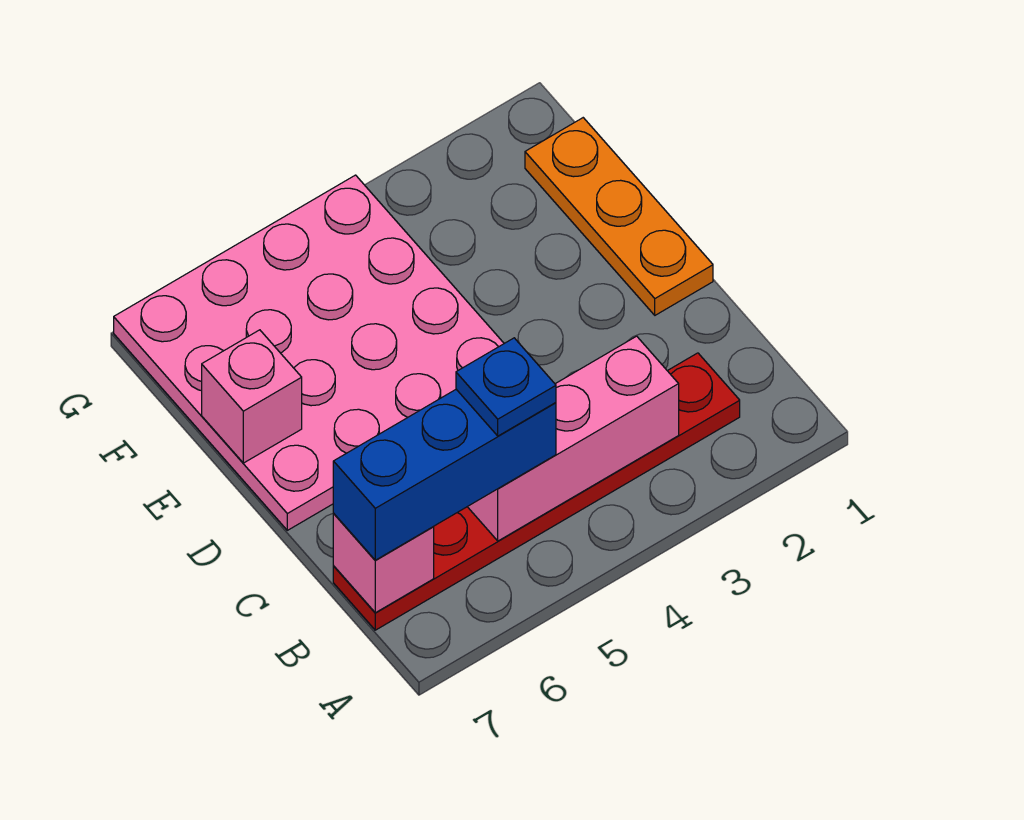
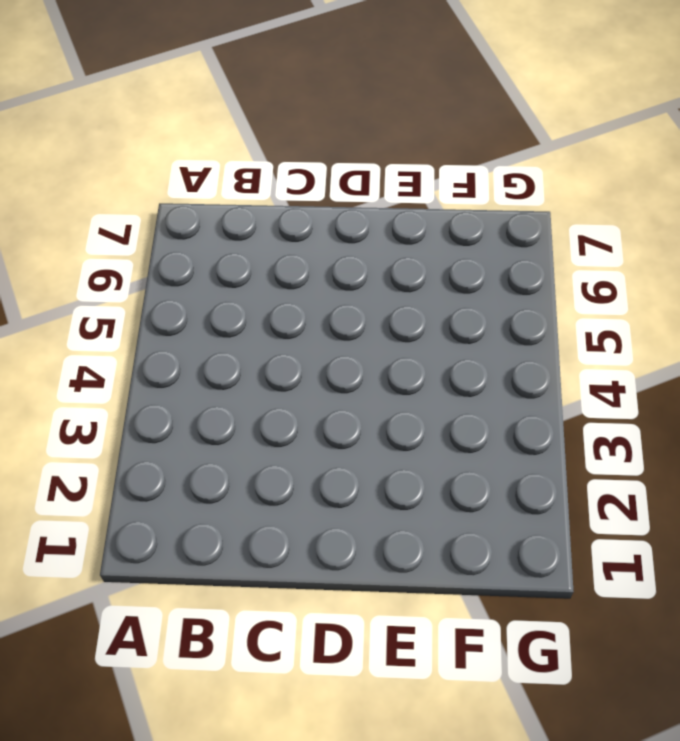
none -> red plate B2:B7 level 1
none -> orange plate D1:F1 level 1

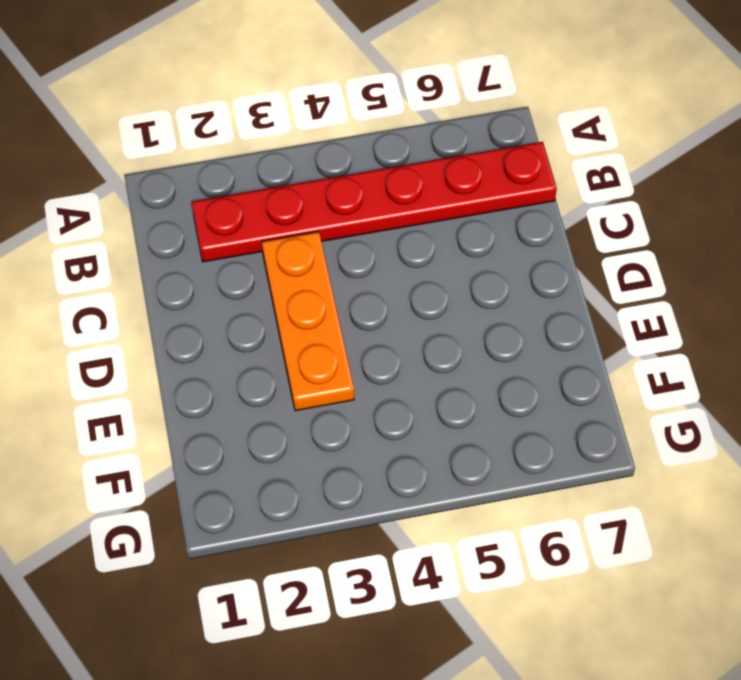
orange plate C3:E3 level 1 -> orange plate D1:F1 level 1
none -> pink plate D4:G7 level 1
none -> pink brick B3:B5 level 2

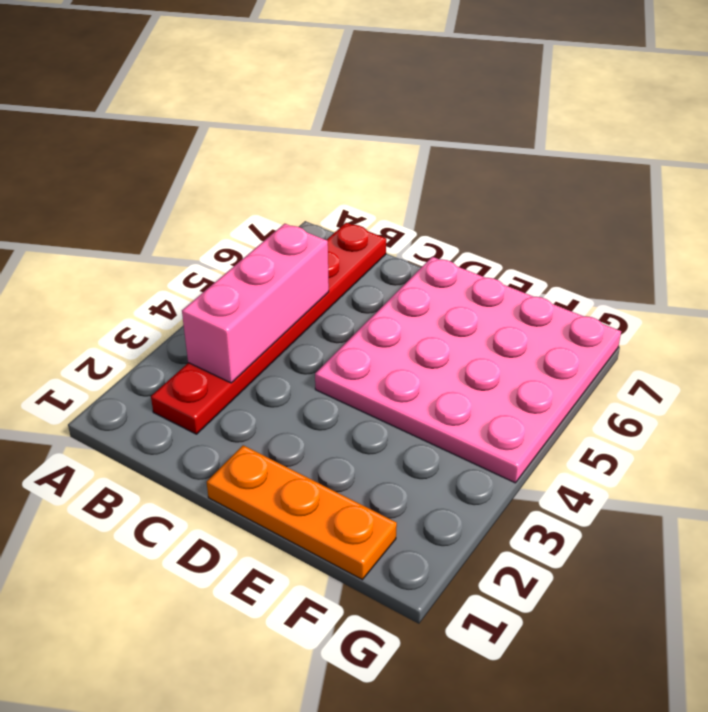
none -> pink brick B7 level 2
none -> pink brick E7 level 2

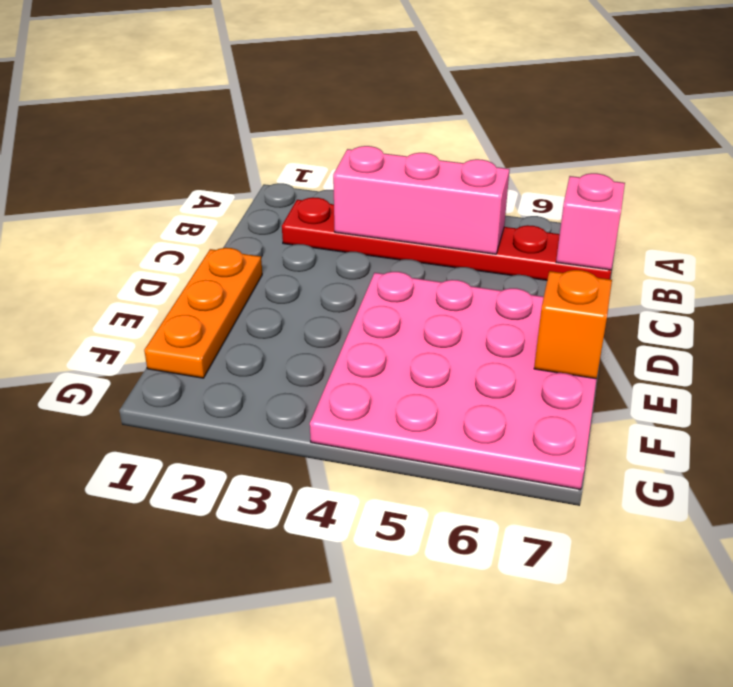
orange brick E7 level 2 -> pink brick E7 level 2
none -> blue brick B5:B7 level 3
none -> blue plate B5 level 4

